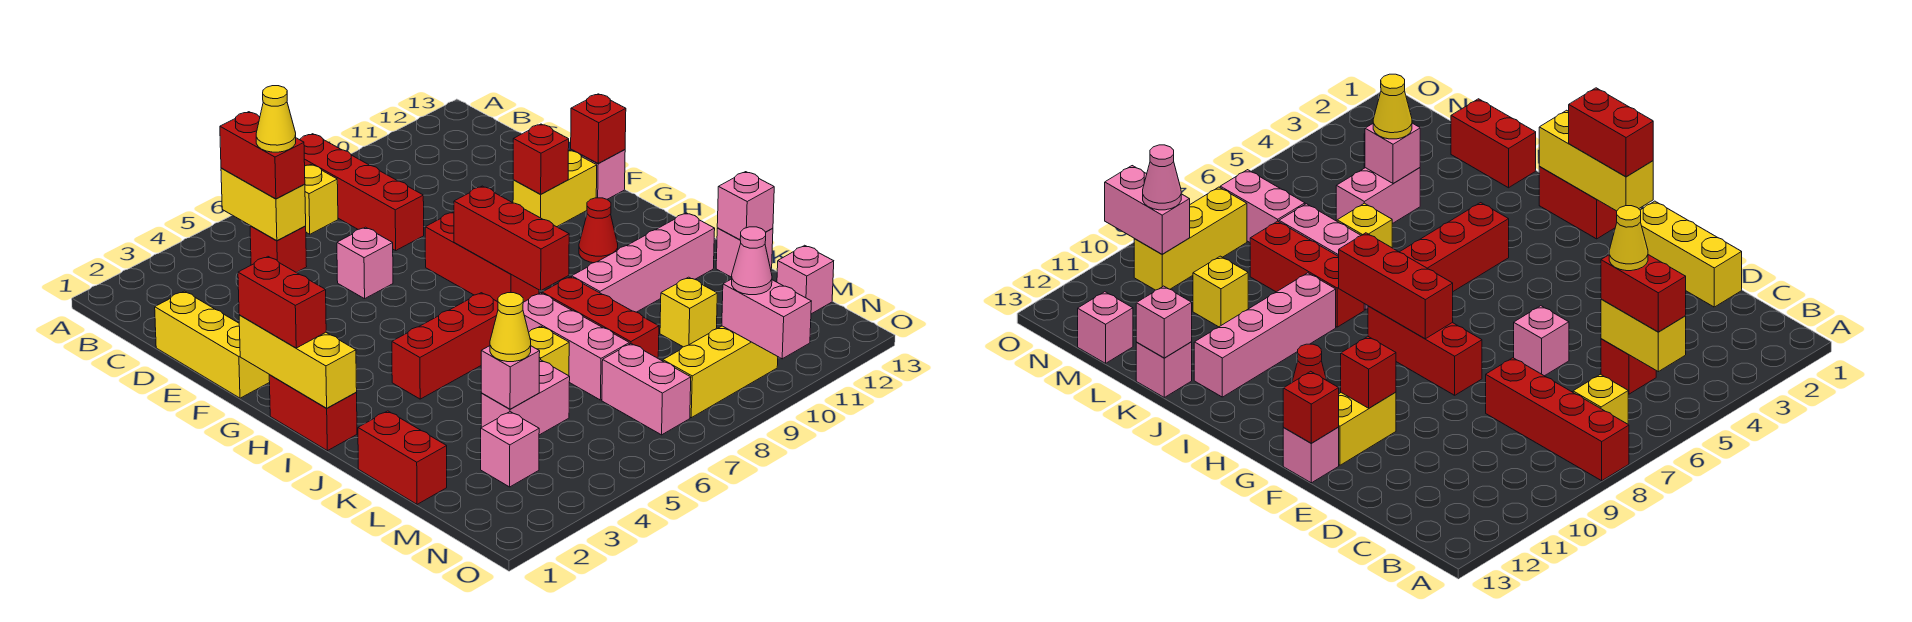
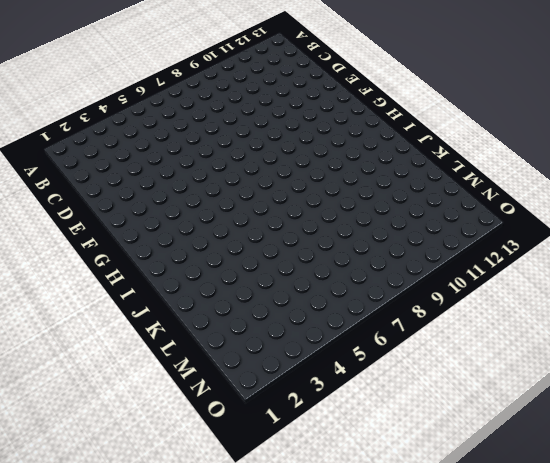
none -> red brick A8:D8 level 1
none -> yellow brick B7 level 1
none -> red brick C5 level 1
none -> yellow brick D1:F1 level 1

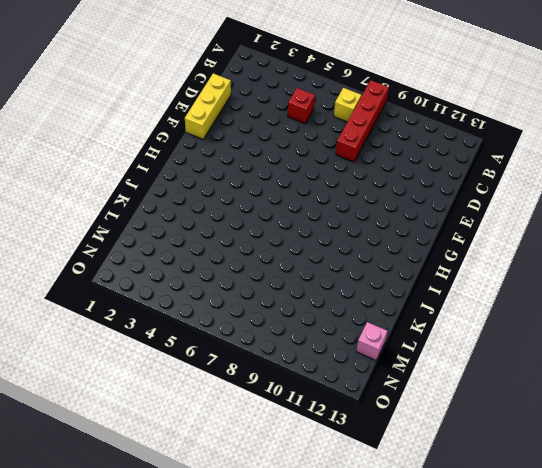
none -> pink brick E6 level 1
none -> red brick F8:H8 level 1
none -> yellow brick F11:F12 level 1
none -> pink brick F13 level 1

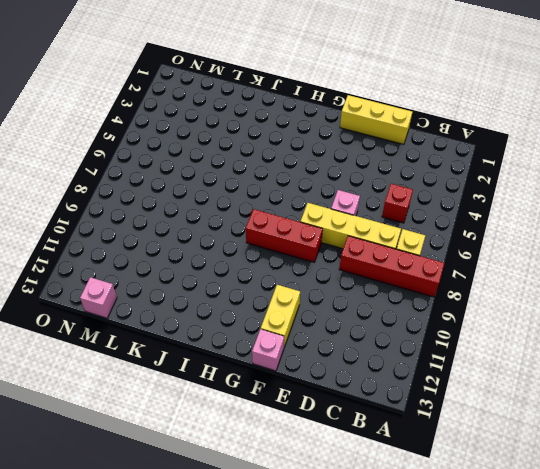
yellow brick C7:F7 level 1 -> none
none -> red brick H1:I1 level 1
none -> red cone H11 level 1
none -> red brick I4:I6 level 1
none -> pink brick J7:L7 level 1

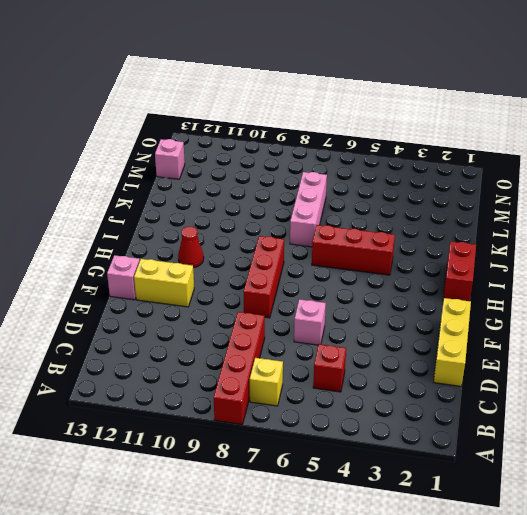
none -> red brick J8:L8 level 1
none -> pink brick J9:J12 level 1
none -> red brick K1:L1 level 1
none -> yellow brick K6 level 1

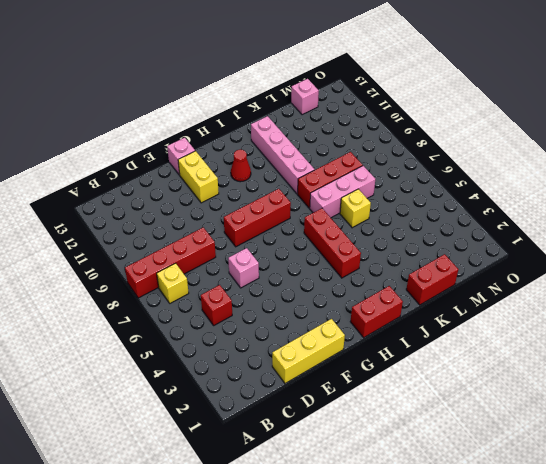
none -> pink brick K13 level 1
none -> pink brick L4:L5 level 1
none -> yellow brick L10 level 1
none -> pink brick M3 level 1

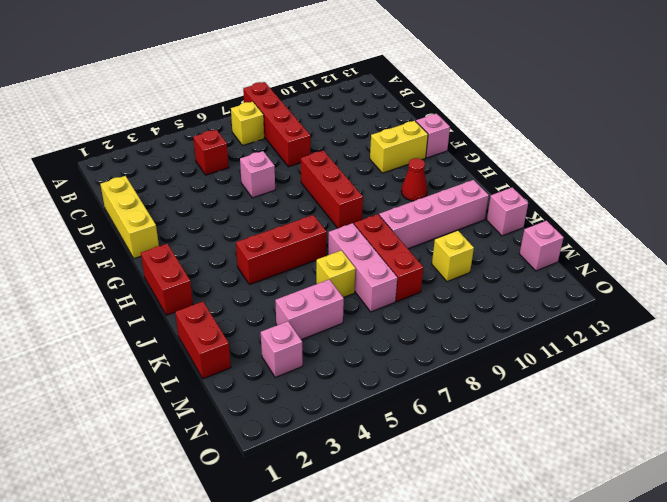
none -> pink brick M7:N7 level 1
none -> yellow brick N8:N10 level 1
none -> yellow brick B5:C5 level 2
none -> red brick F11 level 2

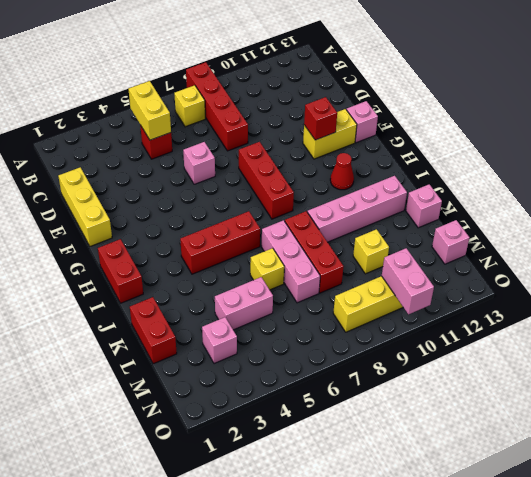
none -> pink brick M7:N7 level 1
none -> red brick F13 level 2
none -> yellow brick G1:I1 level 2
none -> red brick G8:I8 level 2

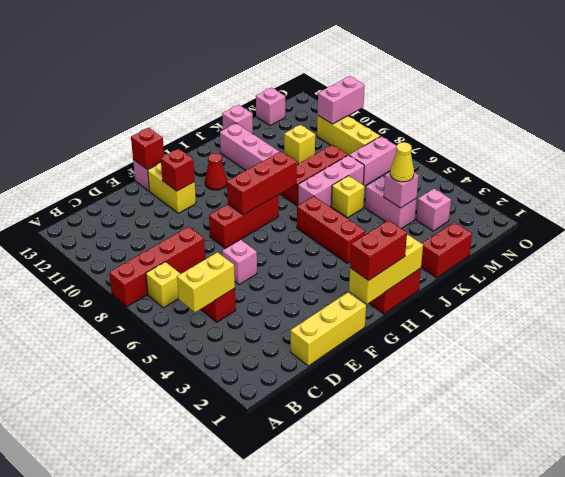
none -> pink brick K13 level 2
none -> red brick B5:C5 level 3
none -> pink cone N10 level 3
none -> yellow cone C5 level 4

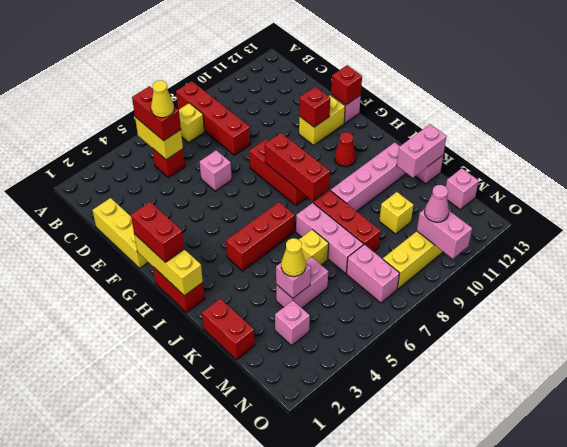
pink brick K12:K13 level 2 -> pink brick K13 level 2

